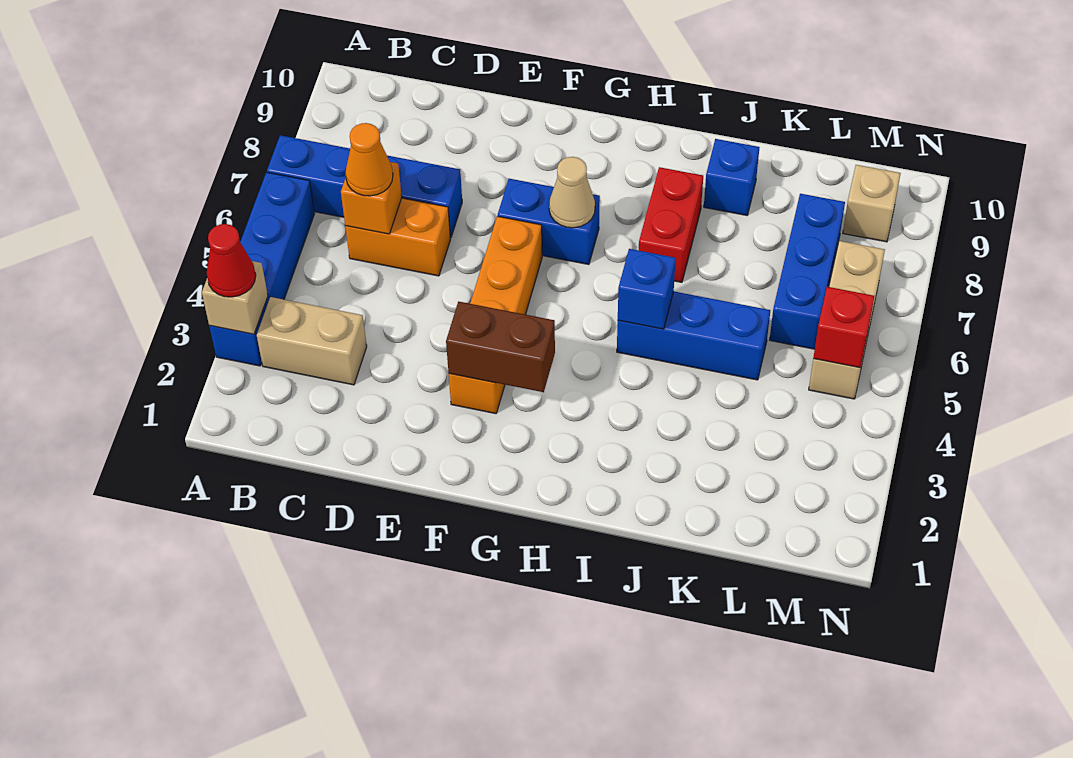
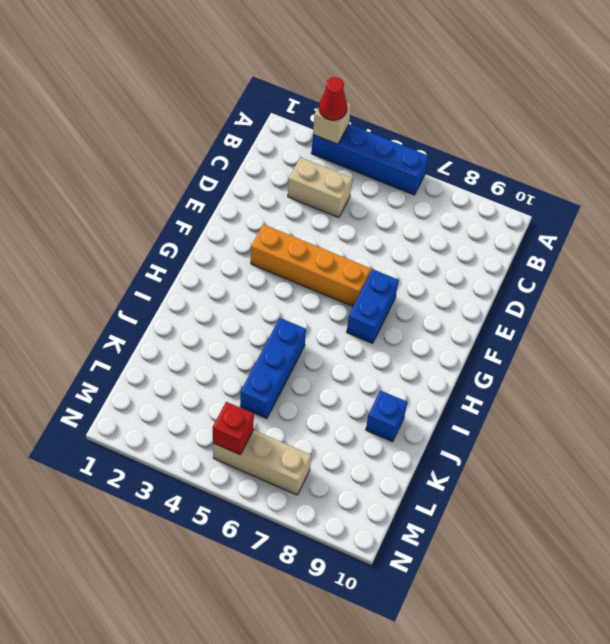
tan brick C3:C4 level 1 -> tan brick B3:C3 level 1
none -> blue brick A7:D7 level 1
none -> orange brick C6:D6 level 1
none -> red brick I7:I8 level 1

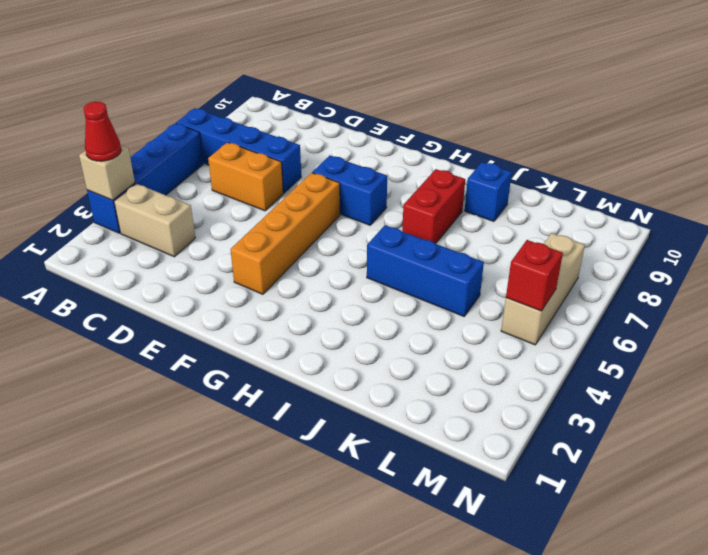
none -> blue brick L6:L8 level 1
none -> tan brick M9 level 1
none -> orange brick C6 level 2

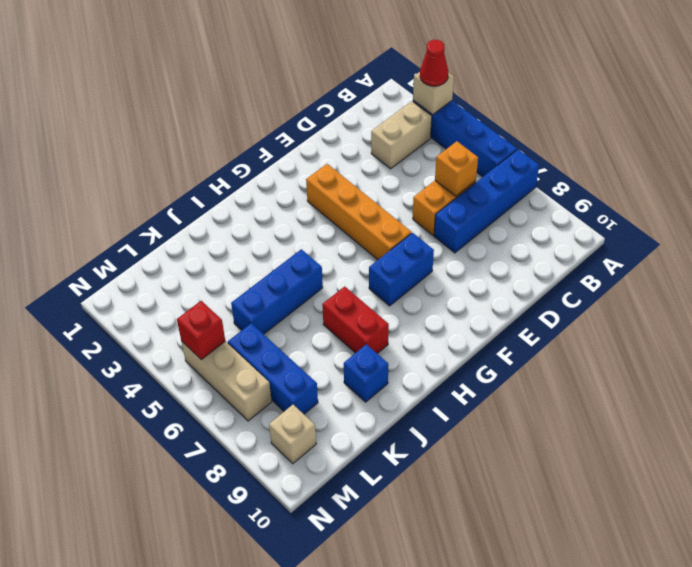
none -> brown brick F3:G3 level 2
none -> tan cone G7 level 2
none -> blue brick I5 level 2

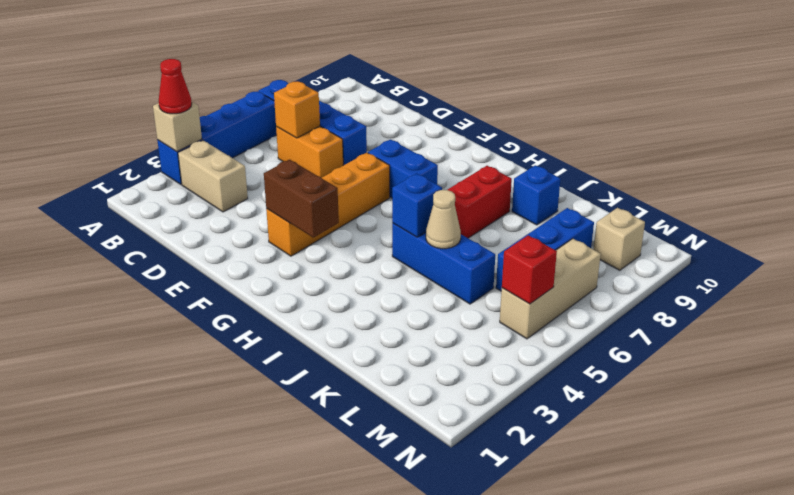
tan cone J5 level 2 -> tan cone G7 level 2
none -> orange cone C6 level 3

